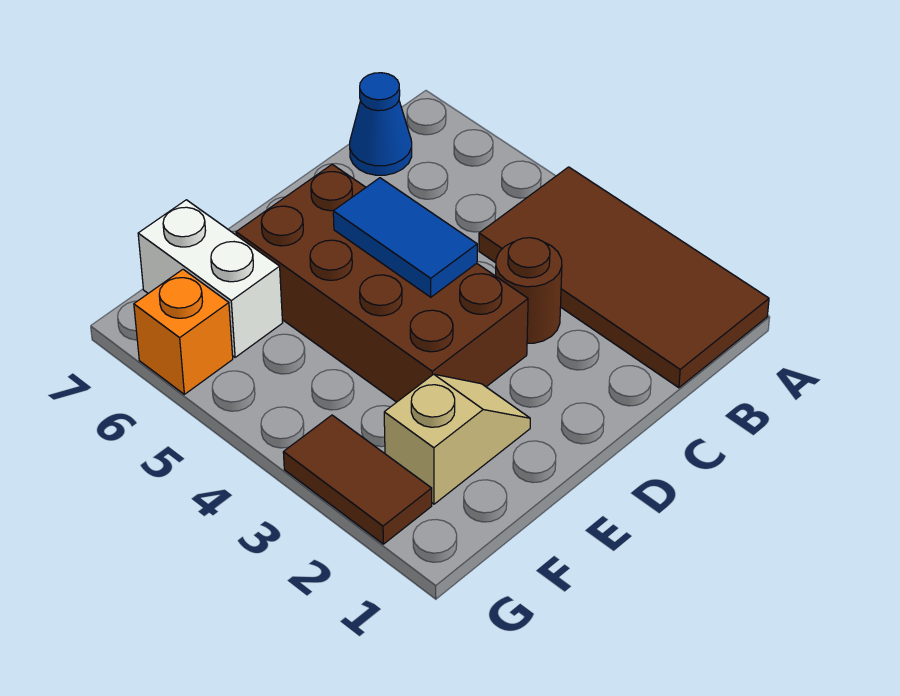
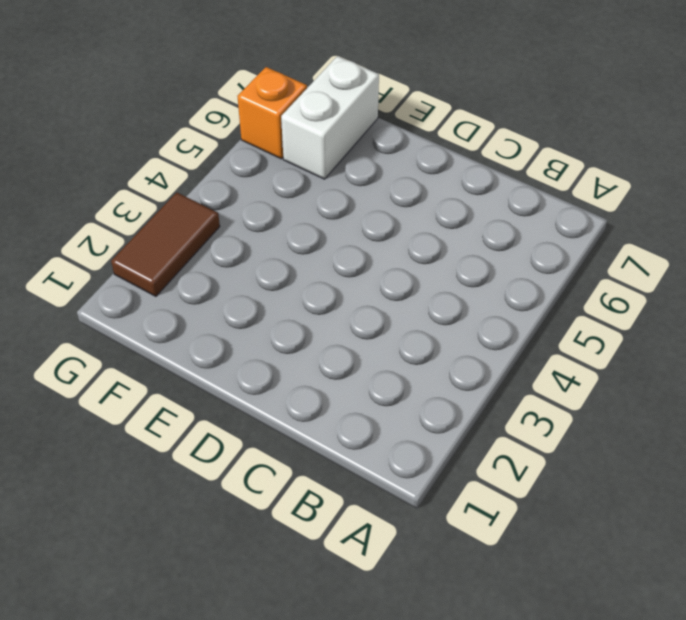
none -> brown tile A1:B4 level 1
none -> blue cone B7 level 1

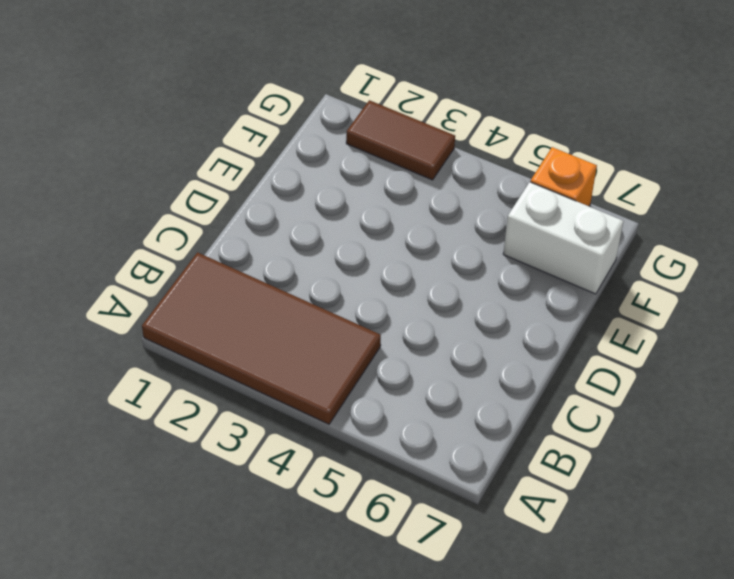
none -> blue cone B7 level 1
none -> brown round brick C3 level 1

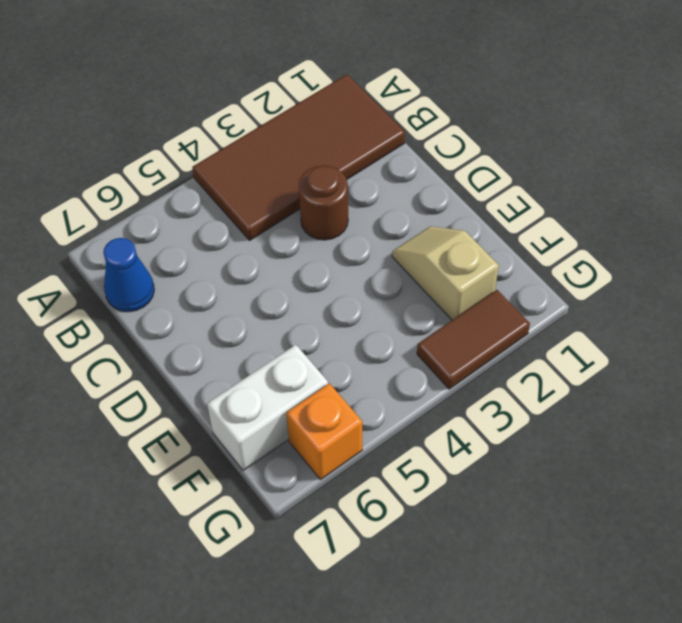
none -> brown brick D3:E6 level 1
none -> blue tile D4:D5 level 2

